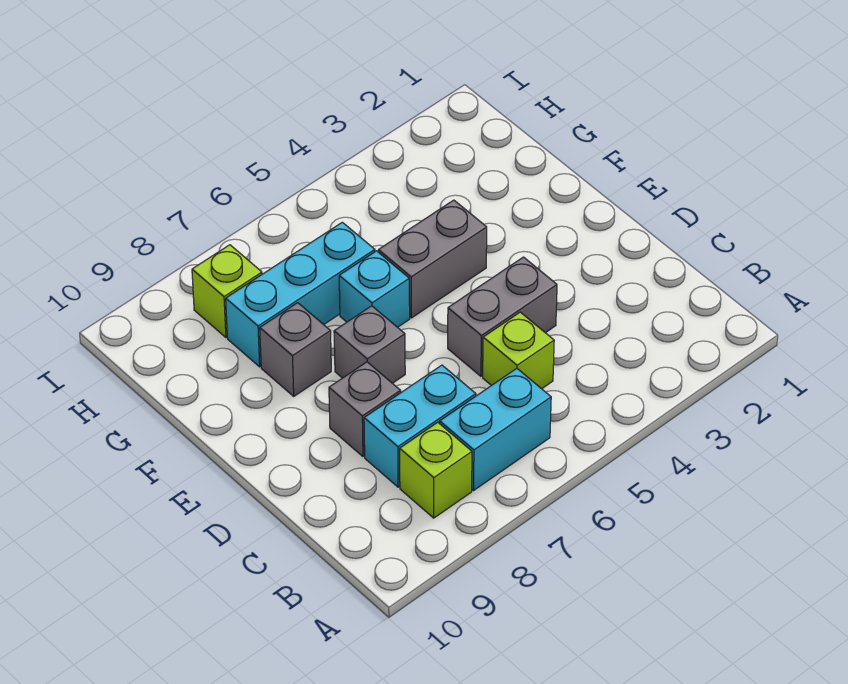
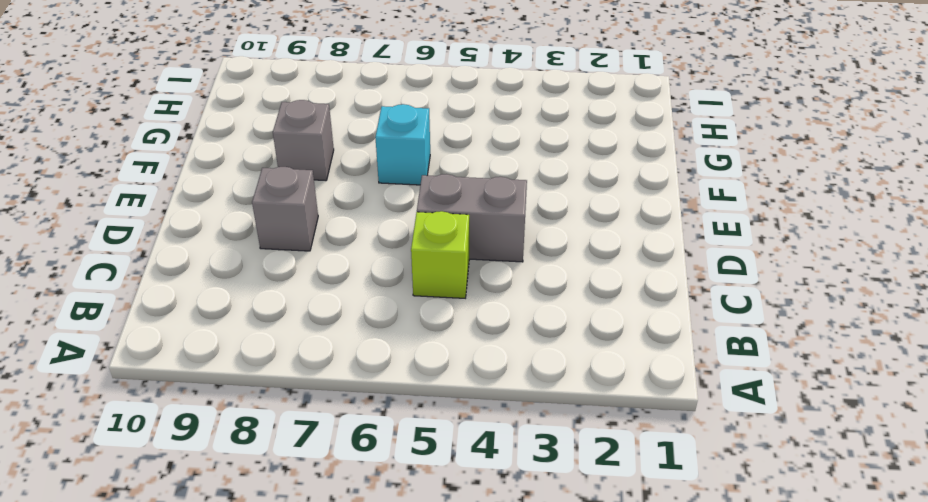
none -> cyan brick B6:B7 level 1
none -> lime brick B8 level 1
none -> cyan brick C7:C8 level 1

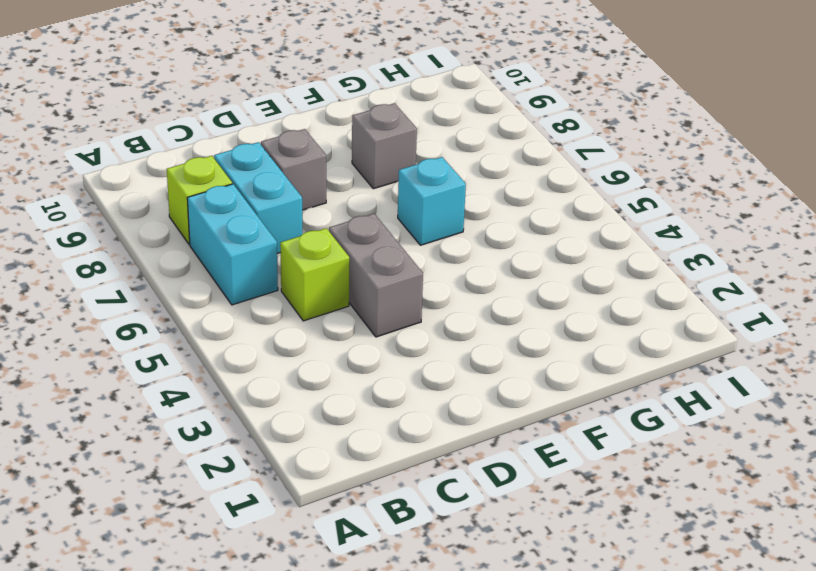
none -> grey brick E7 level 1
none -> grey brick F4:F5 level 1
none -> cyan brick G6:G8 level 1

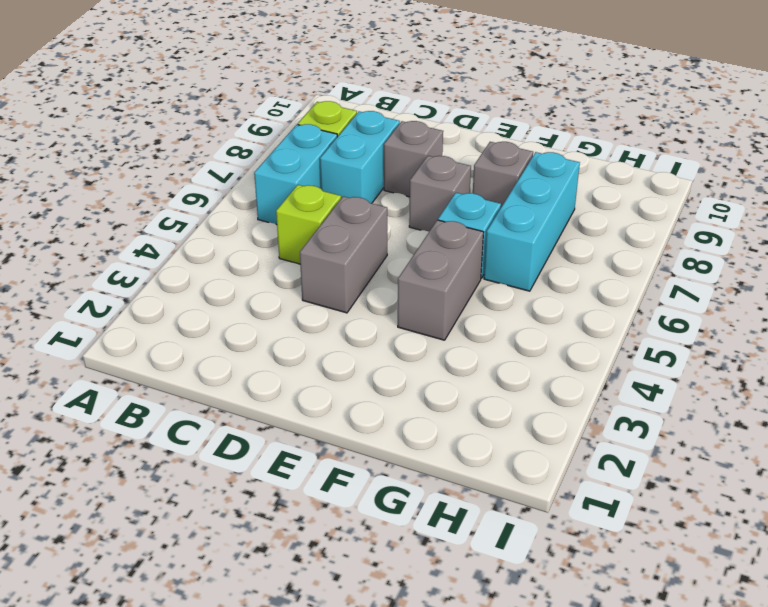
none -> lime brick H8 level 1

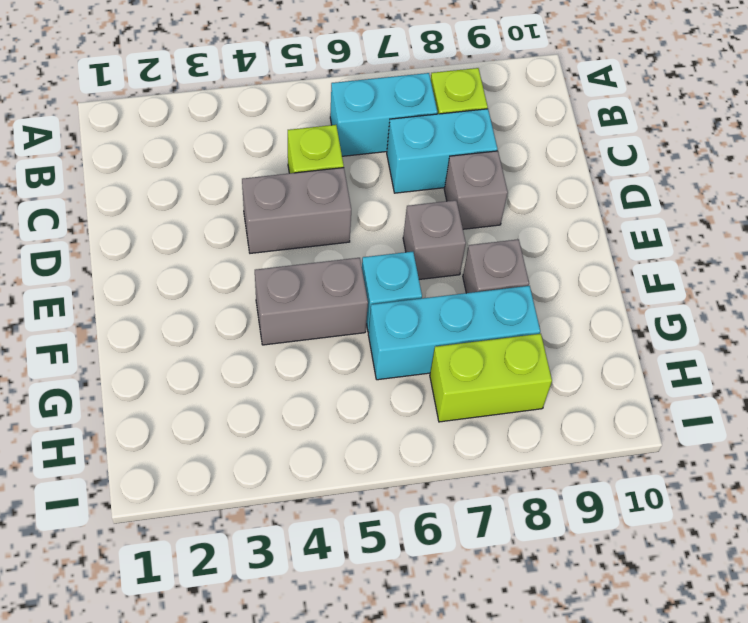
lime brick H7:H8 level 1 -> lime brick H8 level 1

